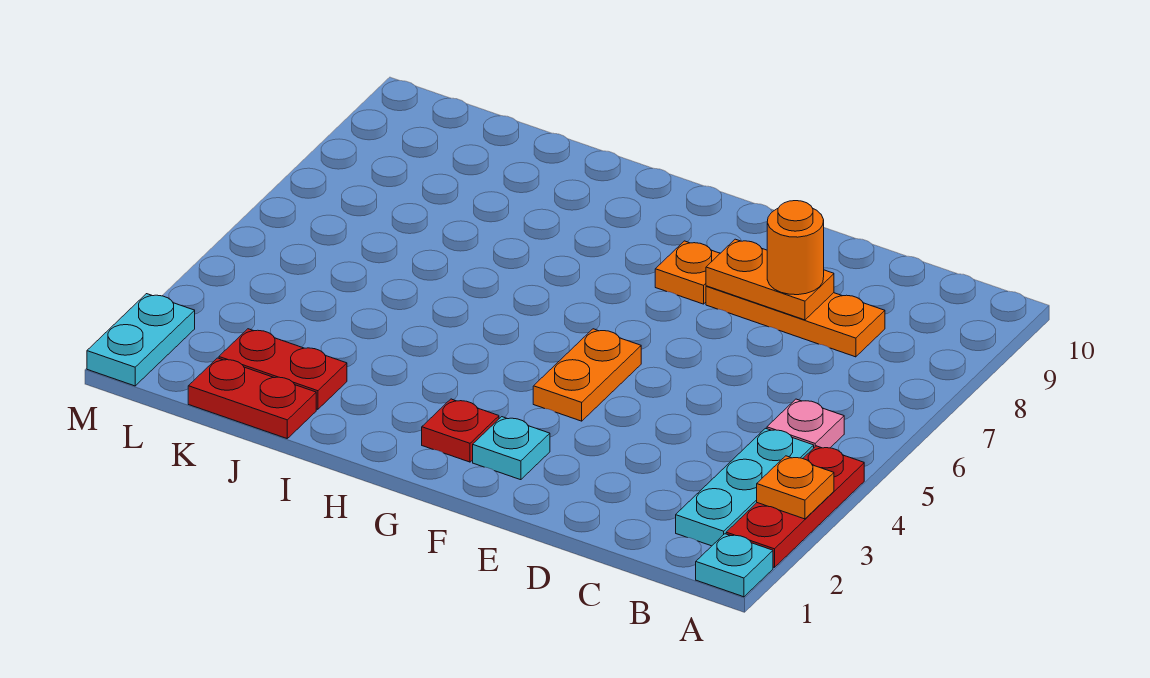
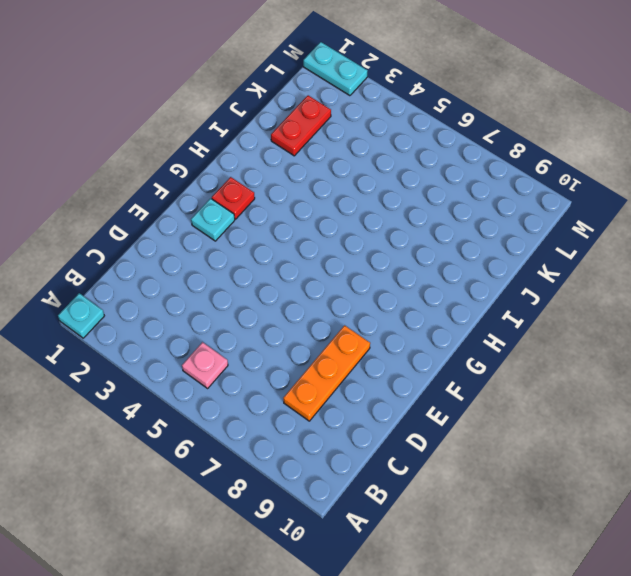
none -> red plate A2:A4 level 1
none -> cyan plate B2:B4 level 1
none -> orange plate F4:F5 level 1

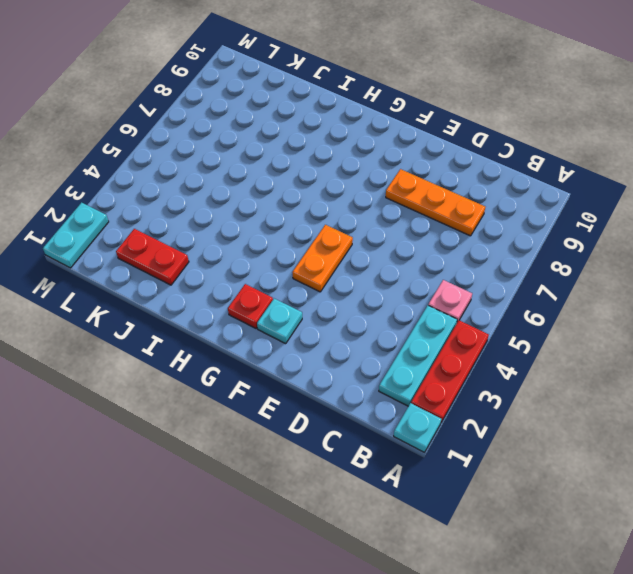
none -> orange plate F8 level 1
none -> red plate J1:K1 level 1
none -> orange plate A3 level 2

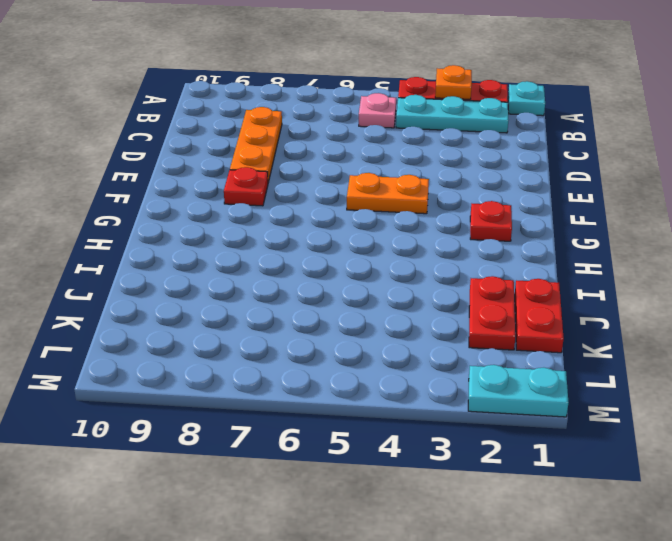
red plate F8 level 1 -> orange plate F8 level 1
none -> cyan plate F2 level 1
none -> orange plate D8:E8 level 2
none -> orange round brick D8 level 3

